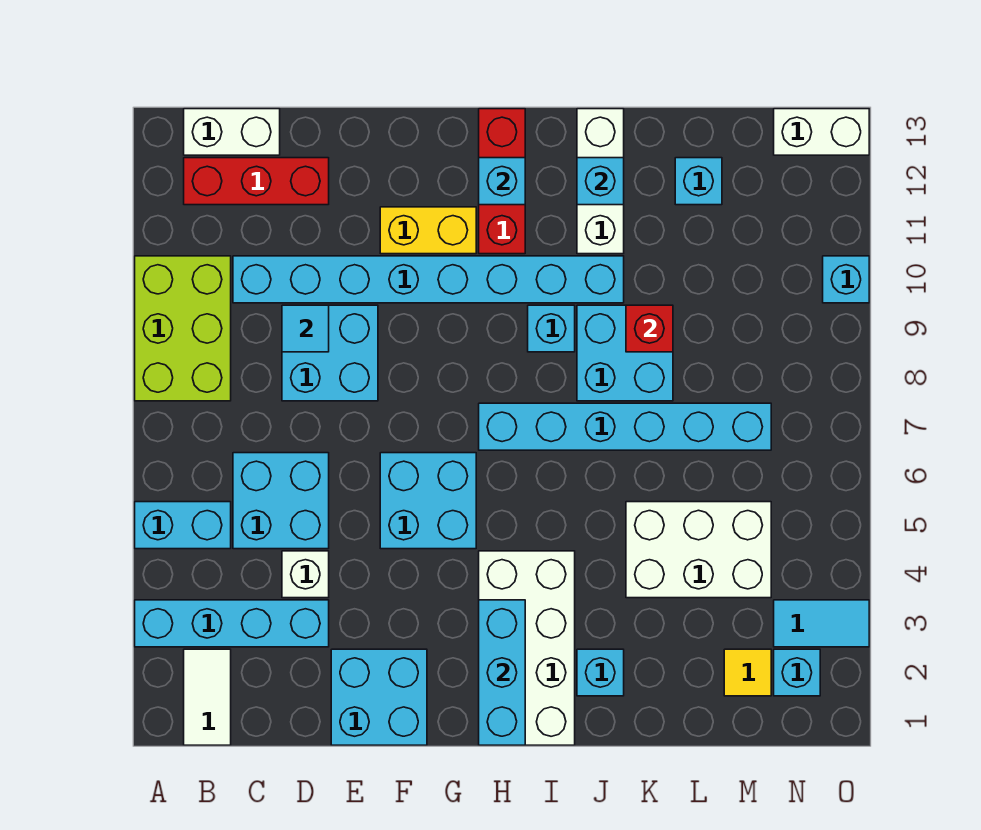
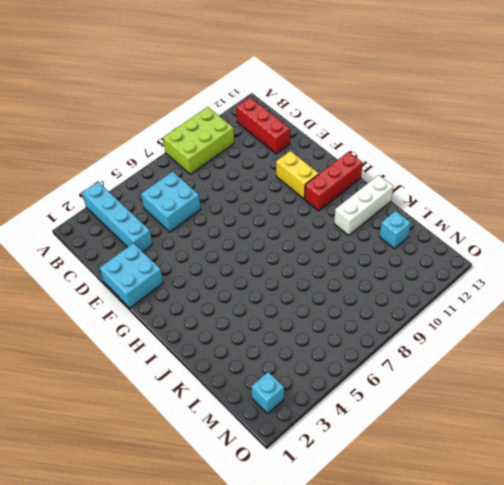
none -> cyan brick A5:B5 level 1
none -> white tile B1:B2 level 1
none -> white brick B13:C13 level 1
none -> cyan brick C10:J10 level 1

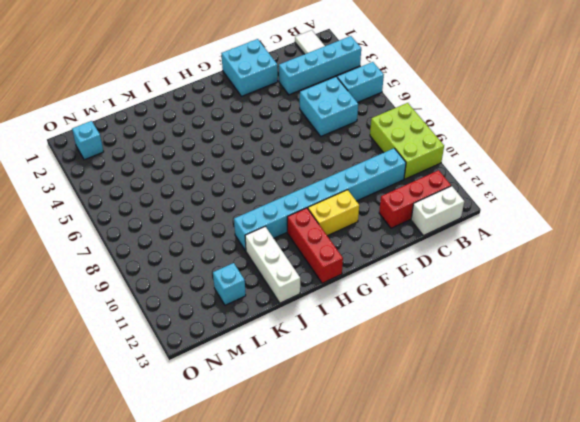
none -> white brick D4 level 1
none -> cyan brick D8:E9 level 1
none -> cyan brick F5:G6 level 1
none -> white brick H1:I4 level 1

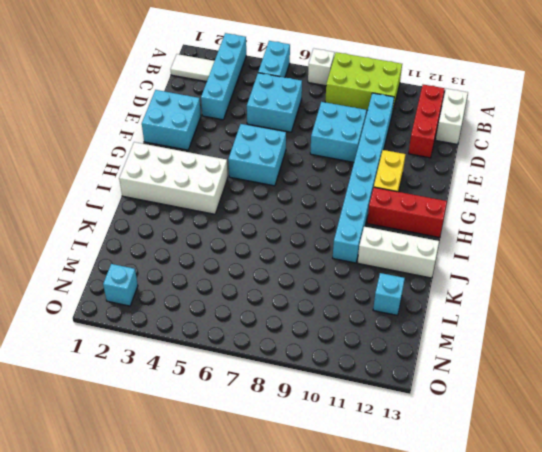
white brick A7 level 1 -> white brick D4 level 1
none -> cyan brick H7:M7 level 1
none -> cyan brick I9 level 1
none -> cyan brick J2 level 1
none -> cyan brick J8:K9 level 1

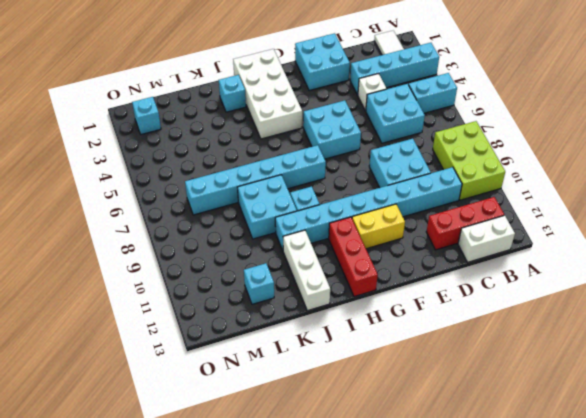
none -> white brick K4:M5 level 1
none -> yellow tile M2 level 1
none -> cyan tile N3:O3 level 1
none -> white brick N13:O13 level 1

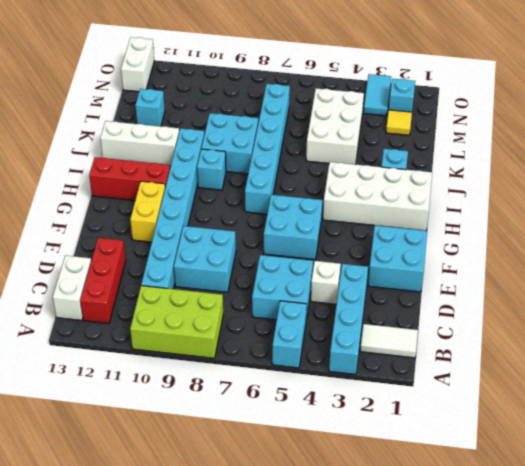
none -> cyan brick O10 level 1
none -> cyan tile D9 level 2
none -> cyan brick H1:H3 level 2
none -> cyan brick H12 level 2

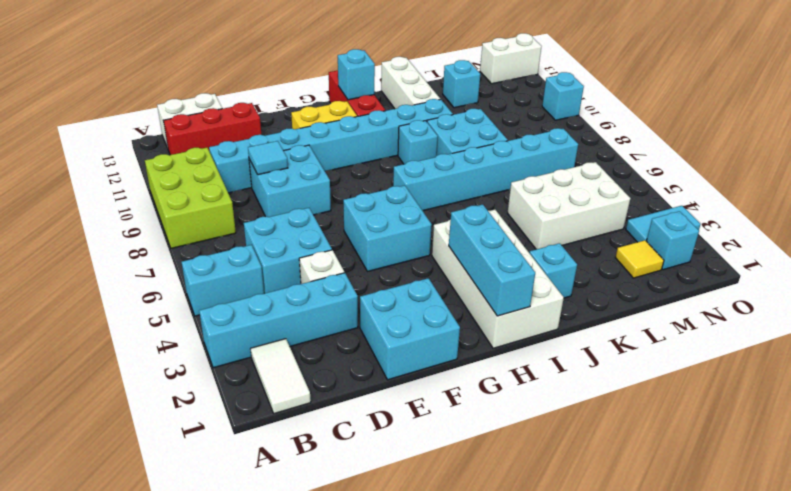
none -> cyan brick J12 level 2
none -> red brick K9 level 2

